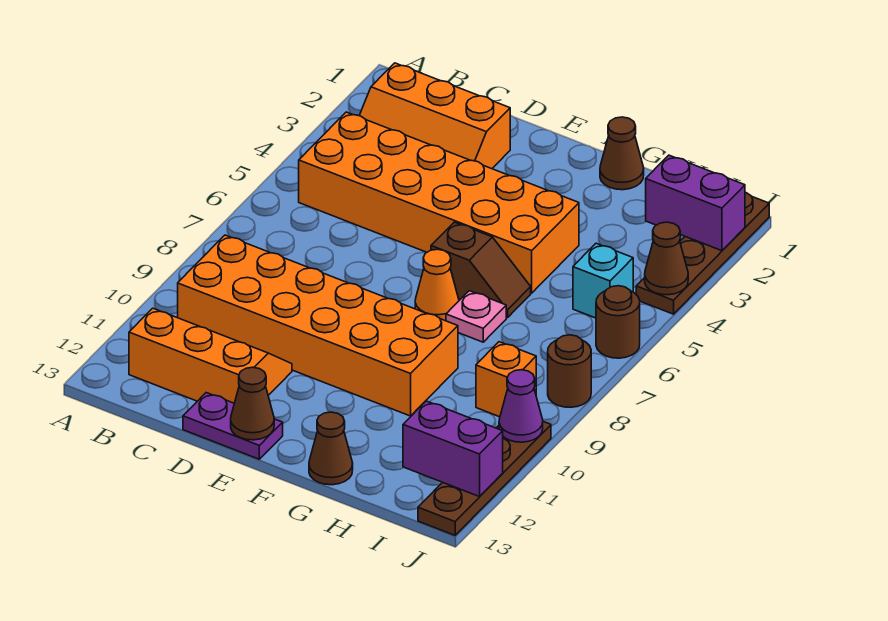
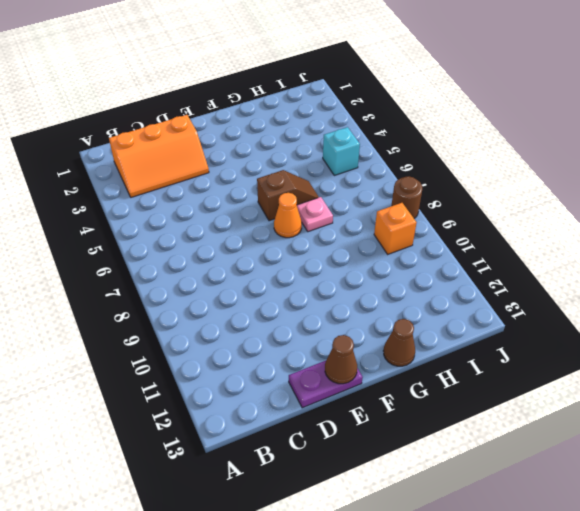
none -> orange brick B4:G5 level 1
none -> orange brick B9:G10 level 1
none -> orange slope B11:D12 level 1 top 12

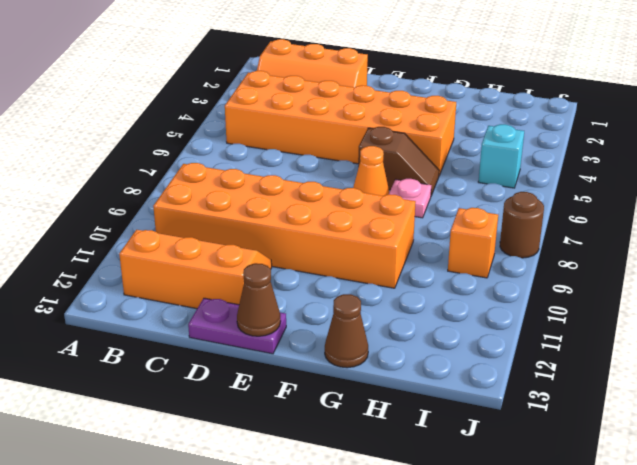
none -> brown cone G1 level 1
none -> brown plate J1:J4 level 1
none -> brown round brick J6 level 1

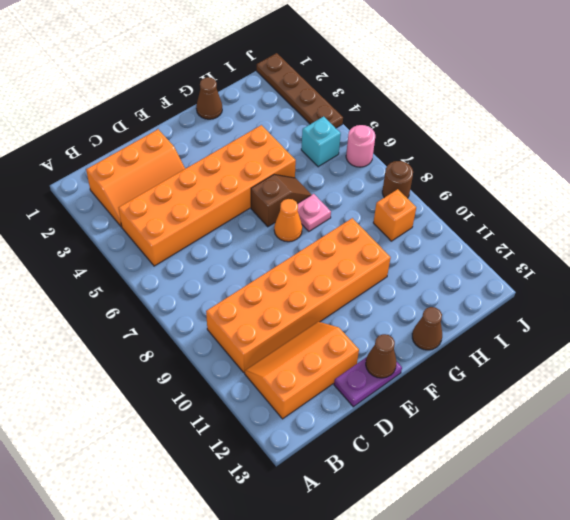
pink round brick J6 level 1 -> brown round brick J6 level 1
none -> brown plate J10:J13 level 1
none -> purple brick I2:J2 level 2
none -> purple brick I12:J12 level 2

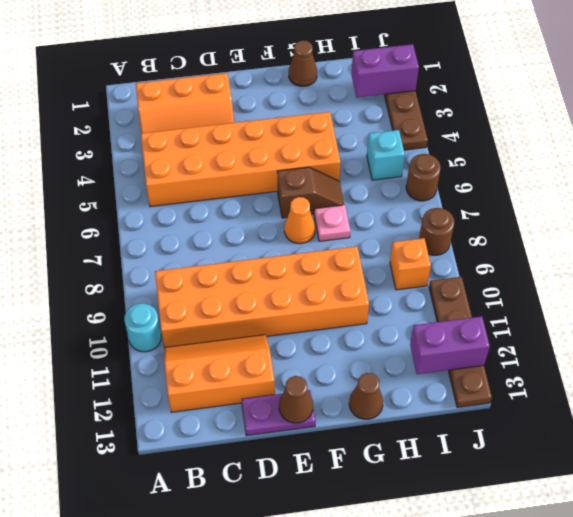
cyan round brick A10 level 1 -> none
none -> brown cone J4 level 2
none -> purple cone J10 level 2

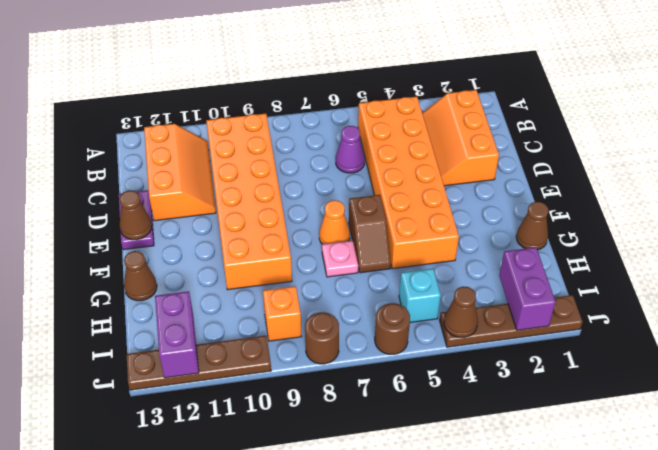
purple cone C6 level 1 -> purple cone J10 level 2

